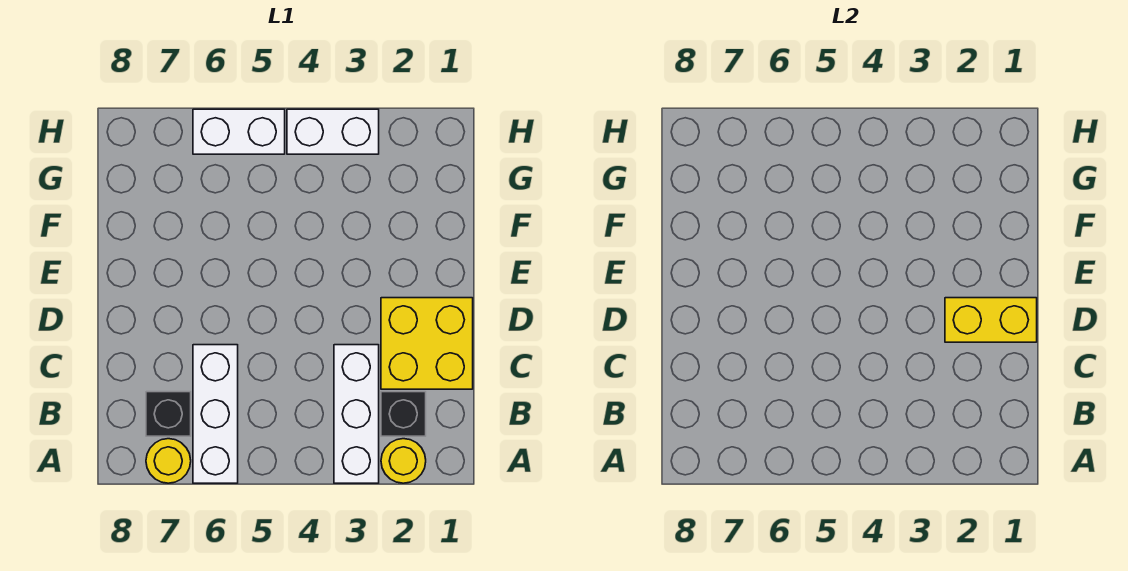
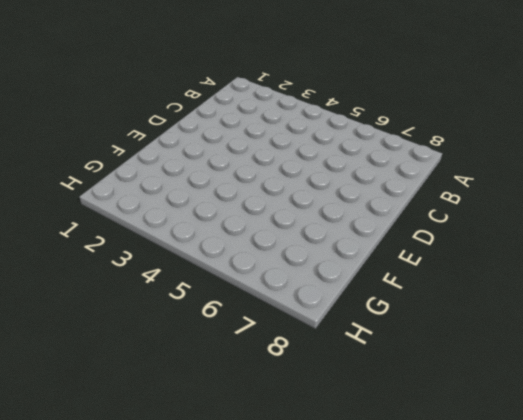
none -> yellow round brick A2 level 1
none -> white brick A3:C3 level 1

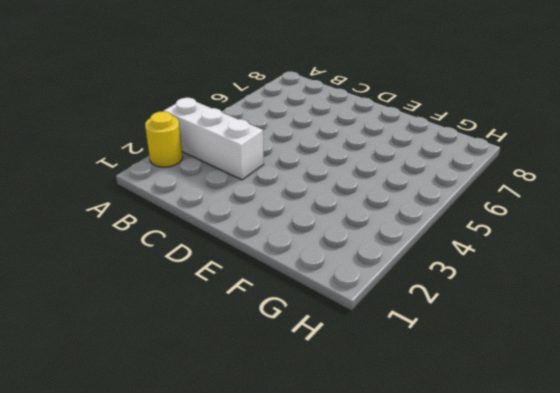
none -> white brick A6:C6 level 1
none -> yellow round brick A7 level 1

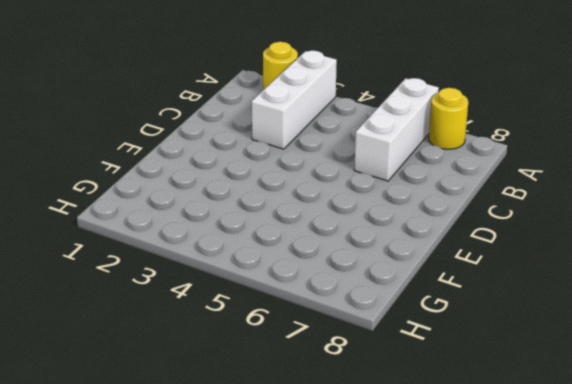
none -> black brick B2 level 1
none -> black brick B7 level 1

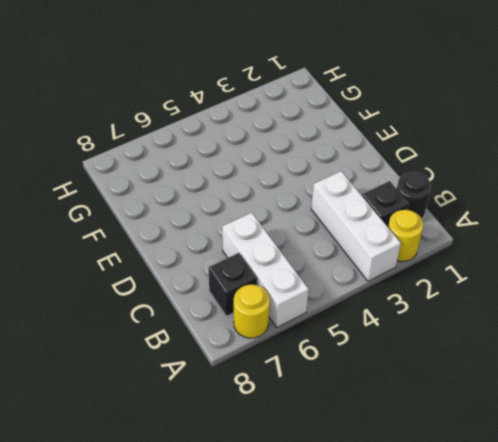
black round brick B1 level 1 -> none
none -> yellow brick C1:D2 level 1
none -> white brick H3:H4 level 1

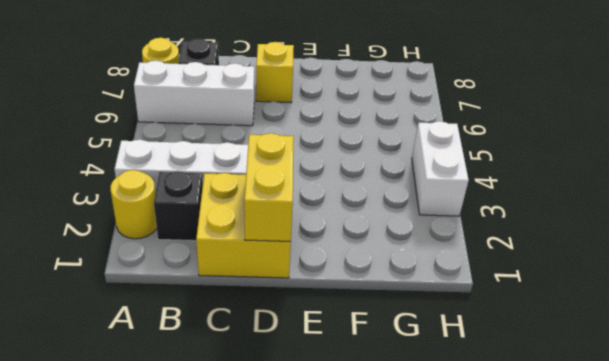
yellow brick D7 level 1 -> none
none -> white brick H5:H6 level 1

